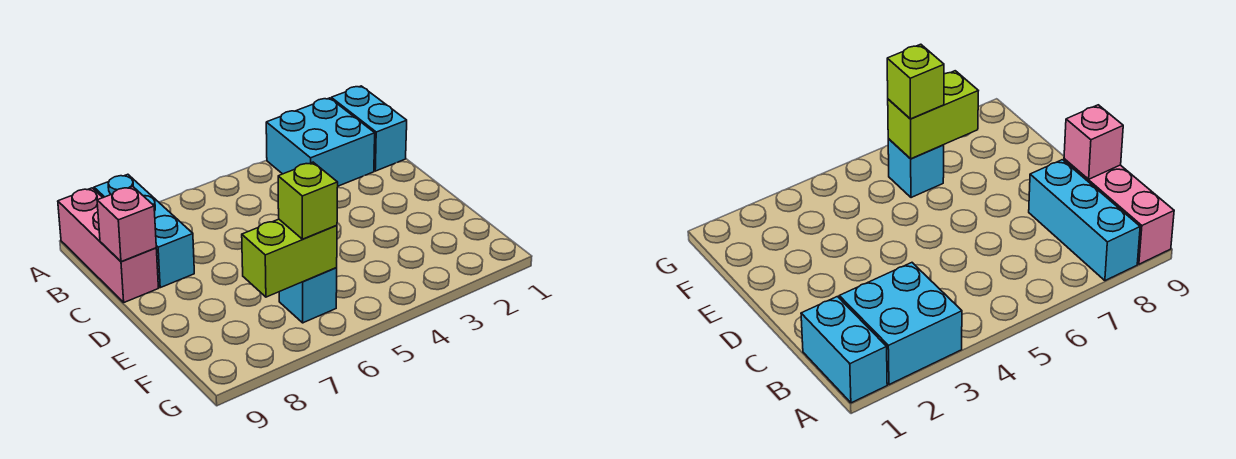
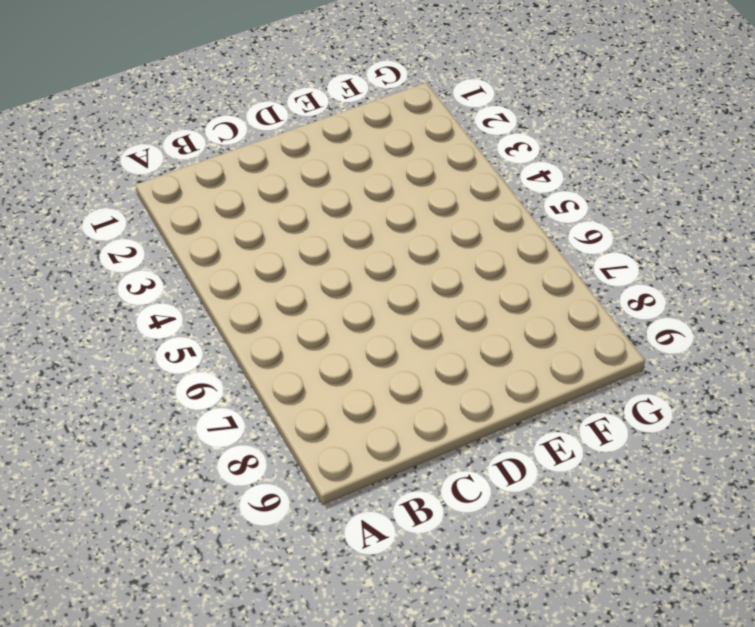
none -> cyan brick A1:B1 level 1
none -> cyan brick A2:B3 level 1

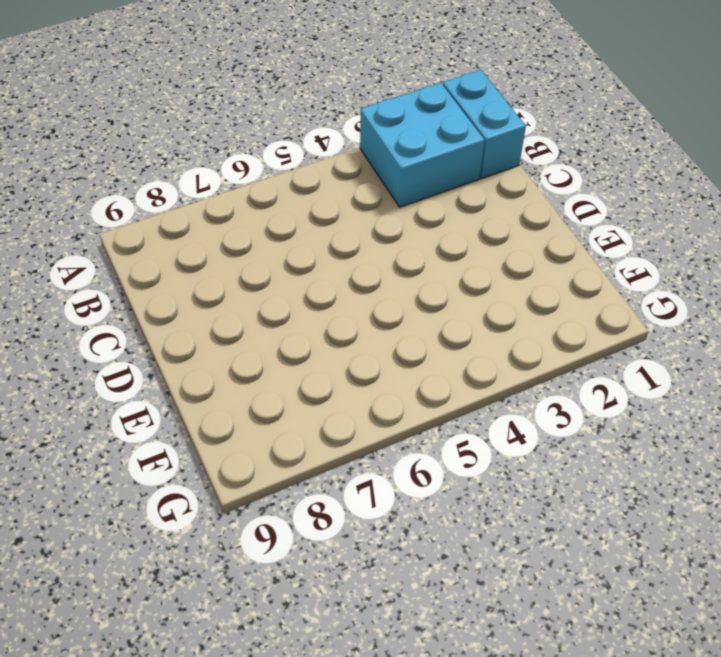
none -> cyan brick A8:C8 level 1
none -> pink brick A9:C9 level 1

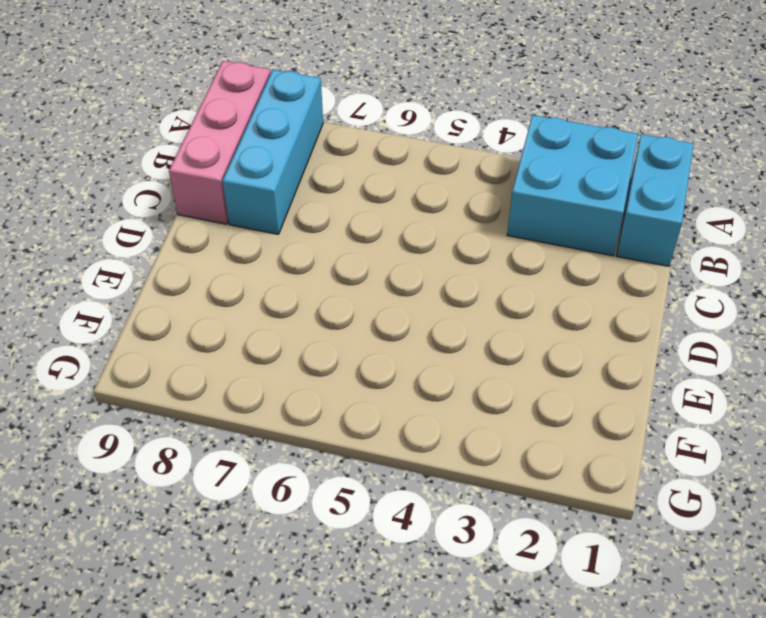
none -> cyan brick F6 level 1
none -> pink brick C9 level 2

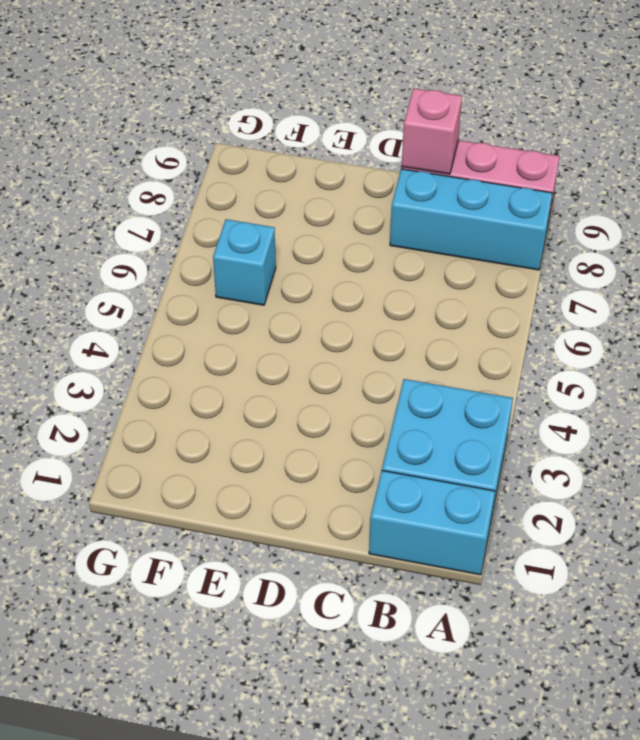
none -> lime brick F6:F7 level 2
none -> lime brick F6 level 3

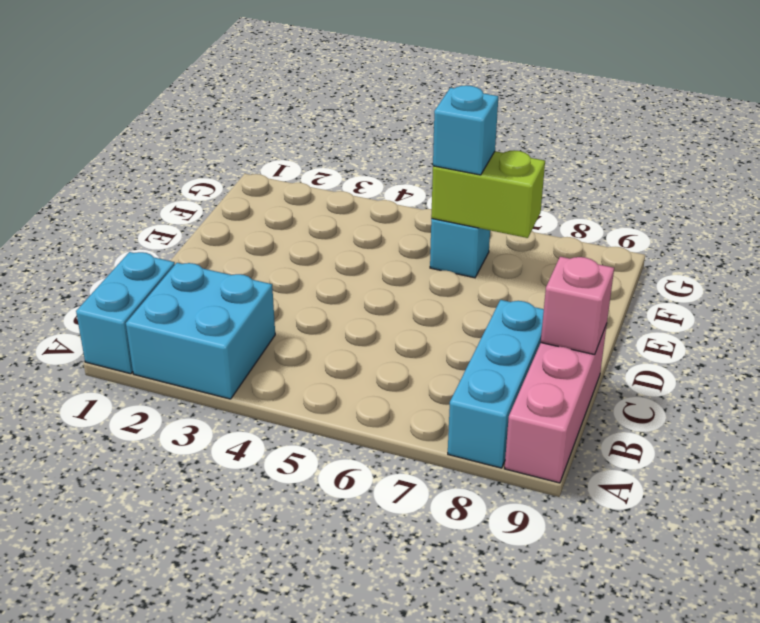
cyan brick F6 level 3 -> lime brick F6 level 3

